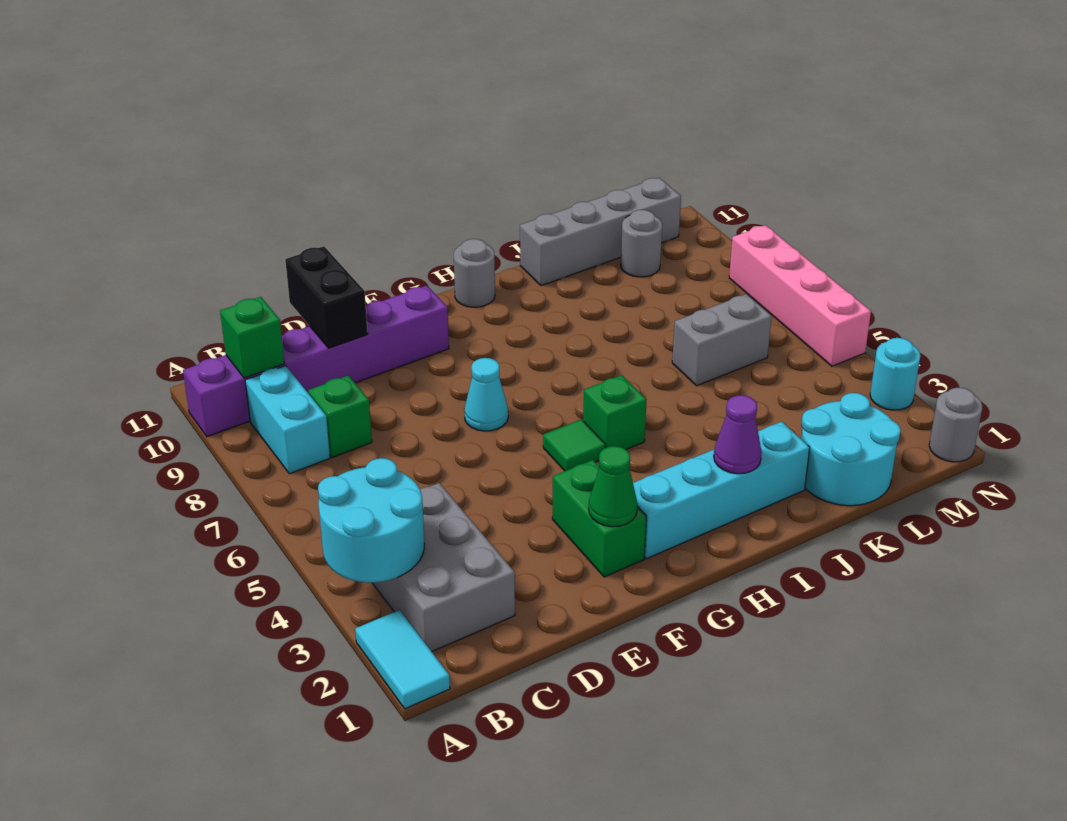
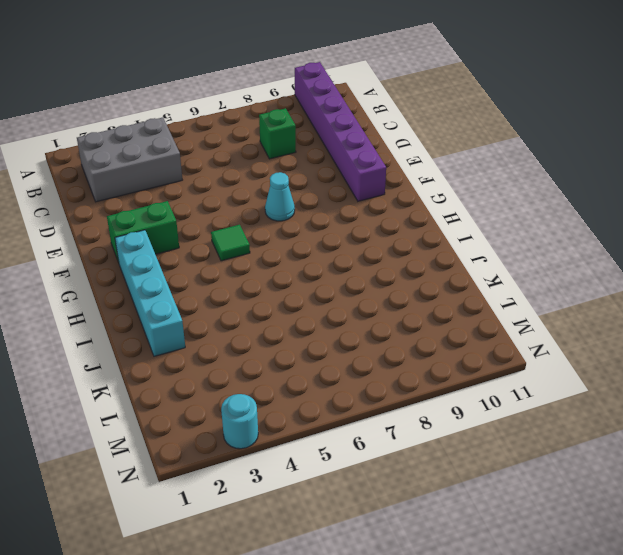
none -> cyan tile A1:A2 level 1
none -> cyan brick B8:B9 level 1
none -> green brick H5 level 1

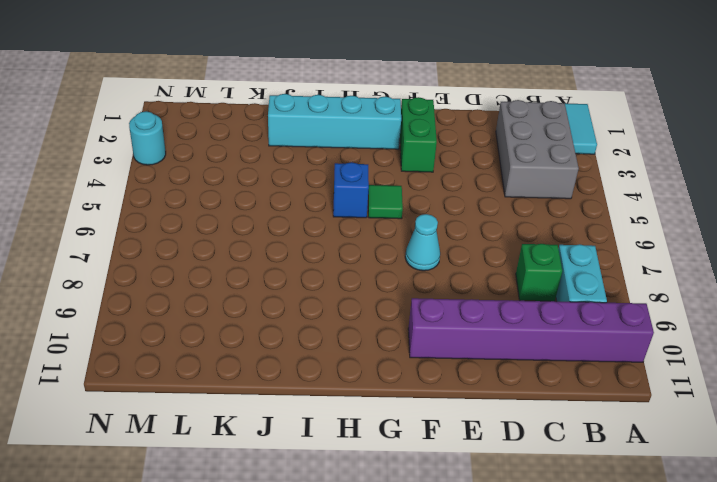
blue brick H5 level 1 -> green brick H5 level 1
none -> grey round brick H11 level 1
none -> grey brick J11:M11 level 1
none -> cyan round brick K1:L2 level 1

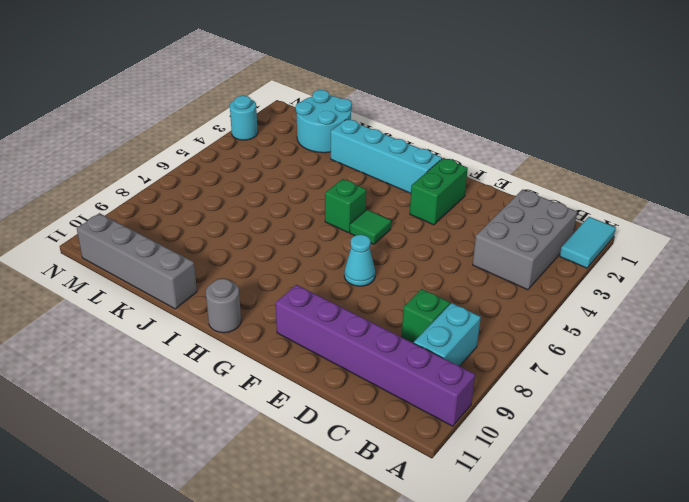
none -> grey brick K6:L6 level 1
none -> grey round brick L10 level 1
none -> grey round brick N1 level 1

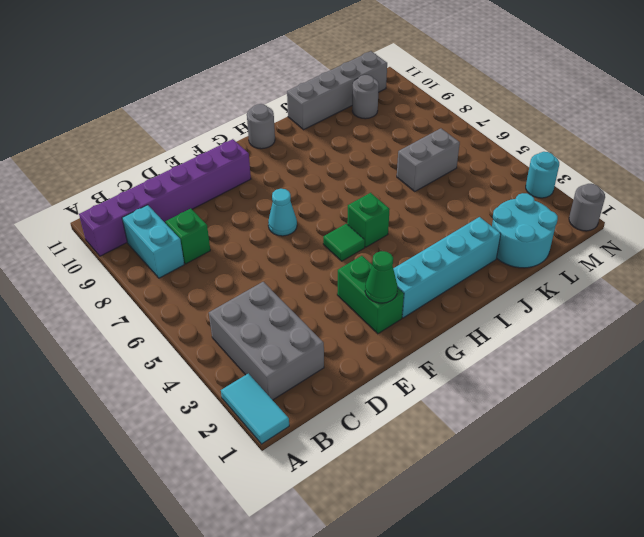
none -> pink brick N5:N8 level 1
none -> cyan round brick A3:B4 level 2
none -> green brick B10 level 2

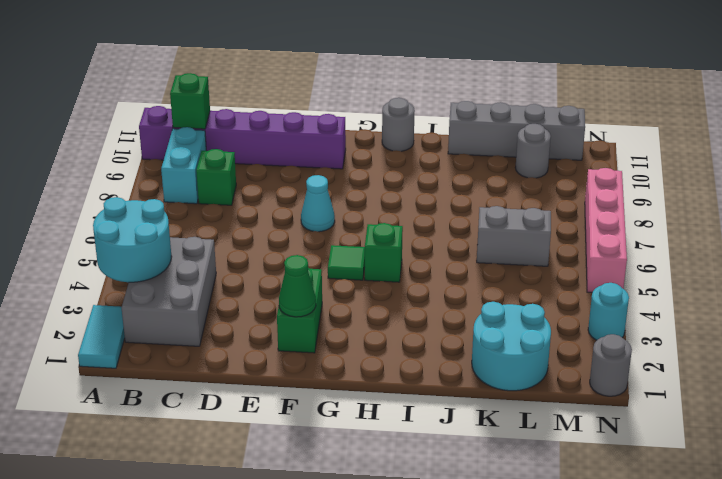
none -> cyan brick G2:J2 level 1
none -> black brick D10:D11 level 2
none -> purple cone I2 level 2

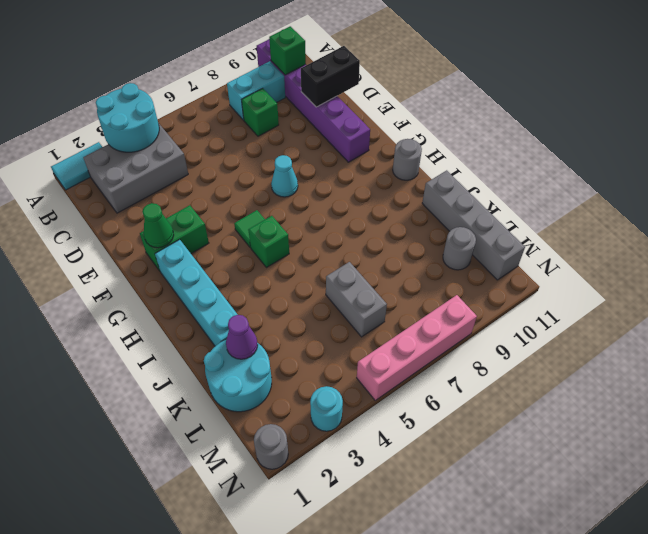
purple cone K2 level 2 -> purple cone I2 level 2

